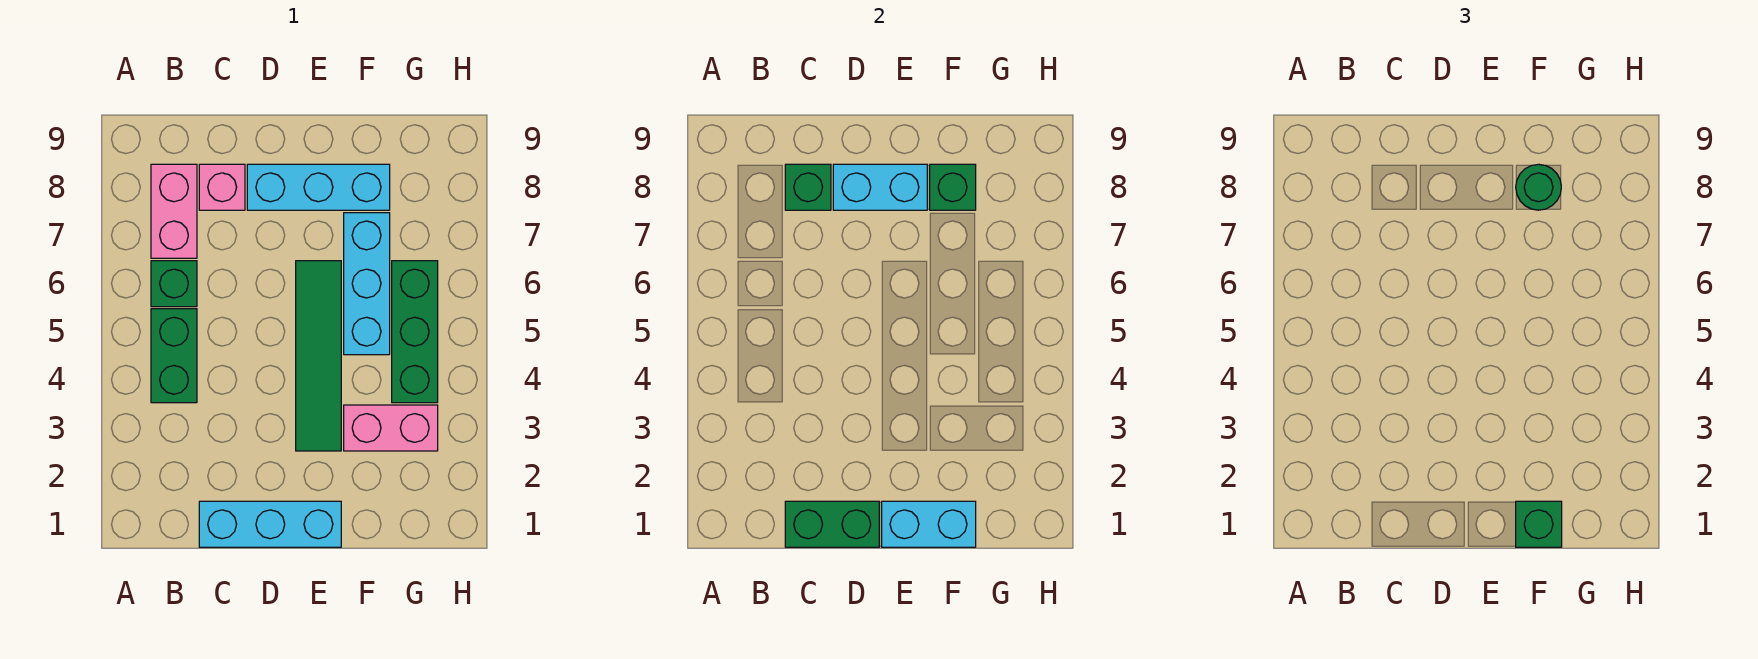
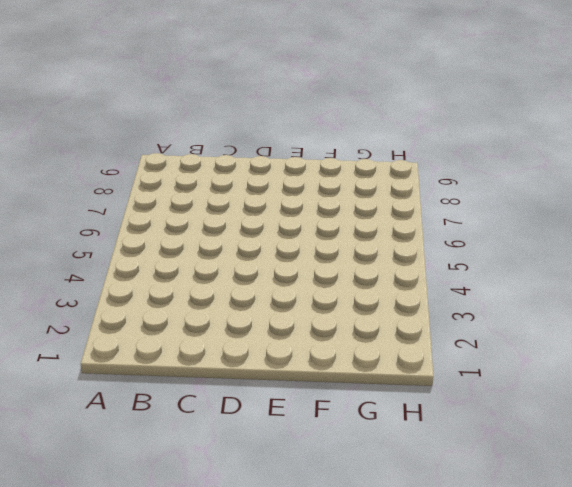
none -> green brick B4:B5 level 1
none -> green brick B6 level 1
none -> pink brick B7:B8 level 1

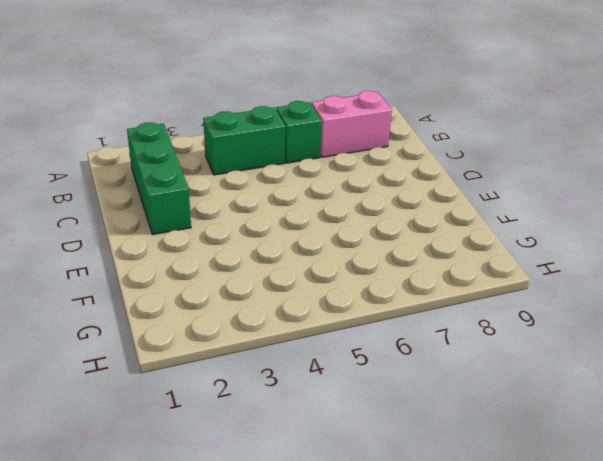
green brick B2:D2 level 1 -> green brick G4:G6 level 1
none -> cyan brick C1:E1 level 1
none -> pink brick C8 level 1
none -> cyan brick D8:F8 level 1

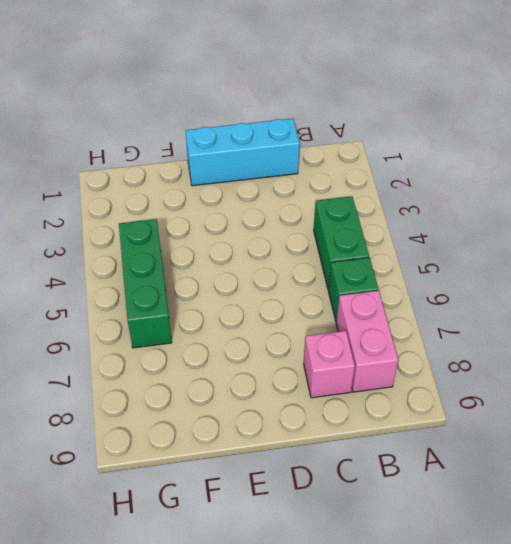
none -> cyan brick D8:F8 level 1
none -> green tile E3:E6 level 1
none -> pink brick F3:G3 level 1

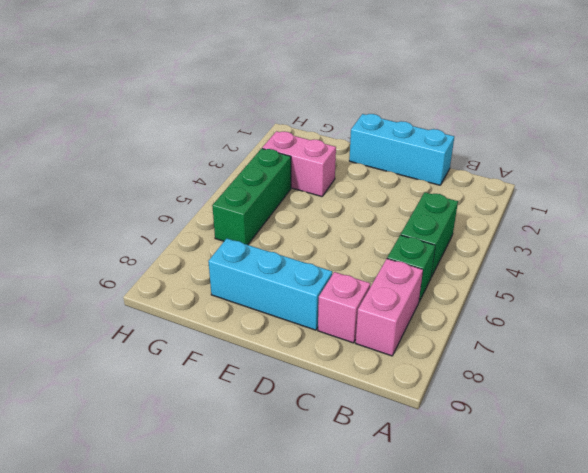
none -> green tile E3:E6 level 1
none -> cyan brick F5:F7 level 1
none -> green brick C1:D1 level 2

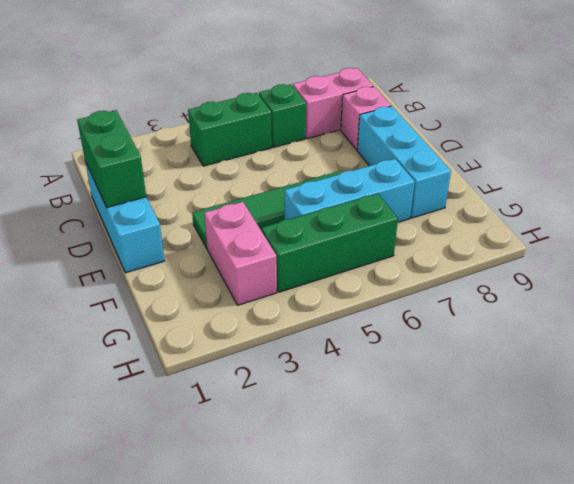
none -> green brick C8 level 2
none -> cyan brick D8:E8 level 2
none -> cyan brick E1:F1 level 2

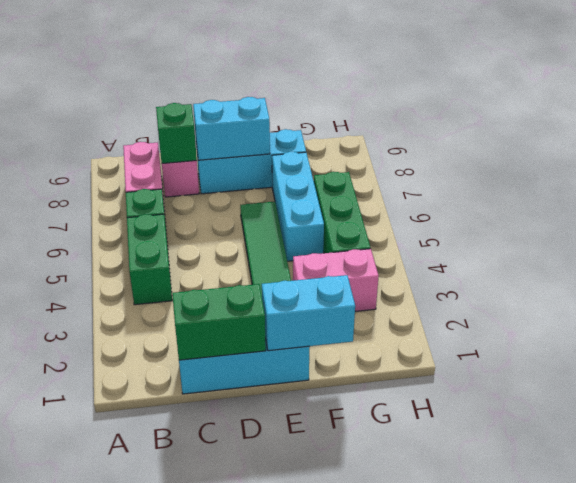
none -> green brick F8 level 2
none -> green brick F1 level 3
none -> green round brick F8 level 3

